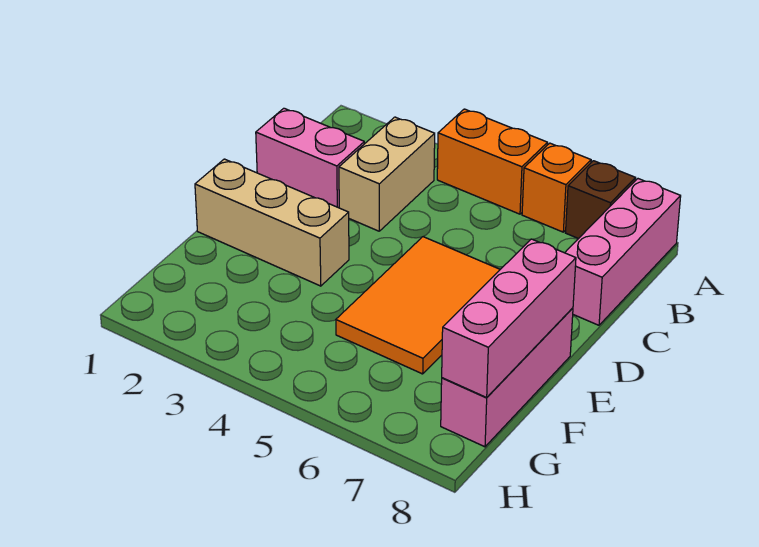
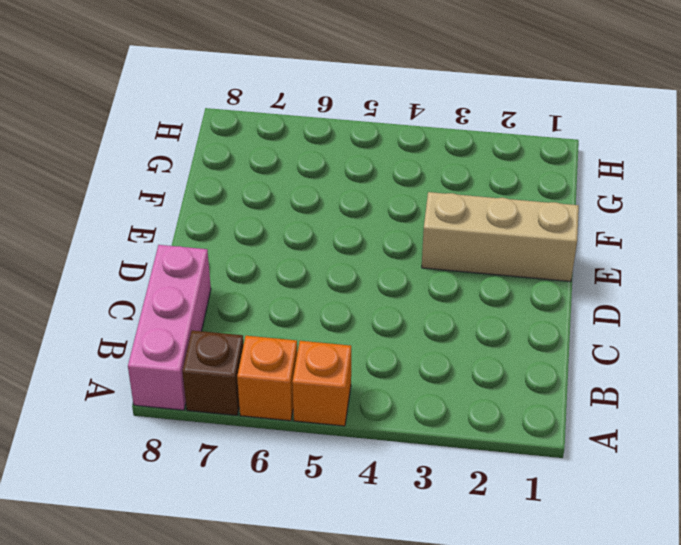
orange brick A5 level 1 -> orange brick A4:A5 level 1
none -> tan brick B3:C3 level 1
none -> pink brick C1:C2 level 1

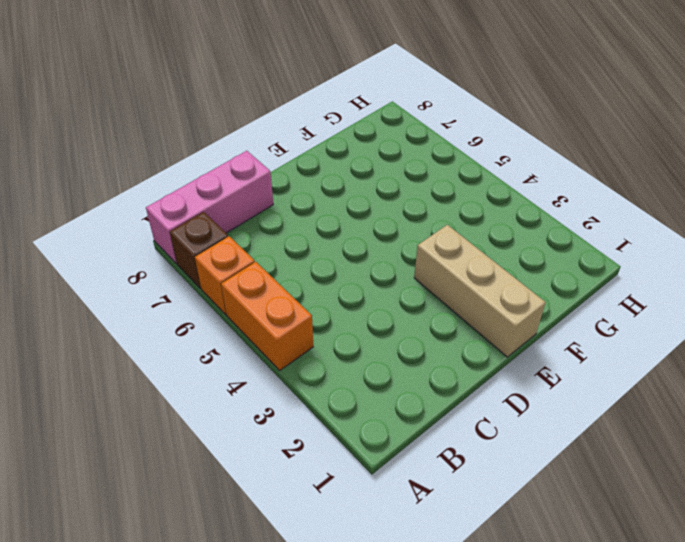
none -> tan brick B3:C3 level 1
none -> pink brick C1:C2 level 1

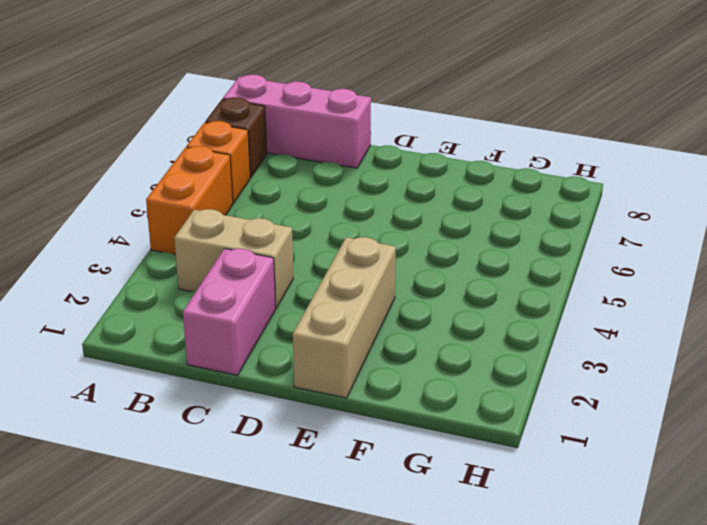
none -> orange tile D5:F6 level 1
none -> pink brick E8:G8 level 1

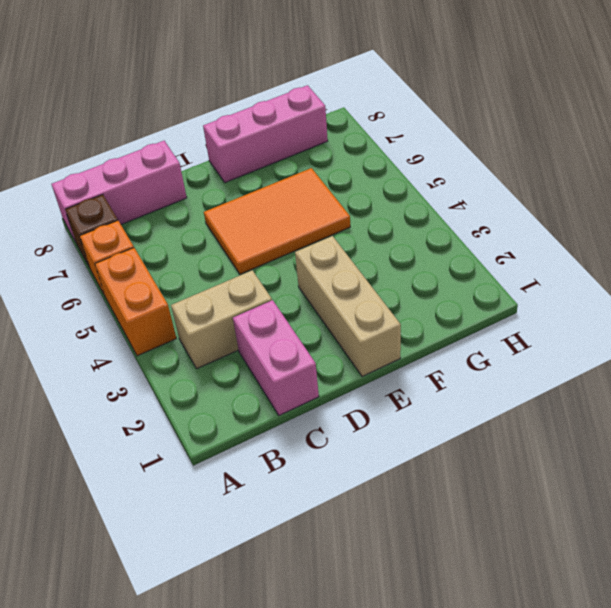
none -> pink brick E8:G8 level 2

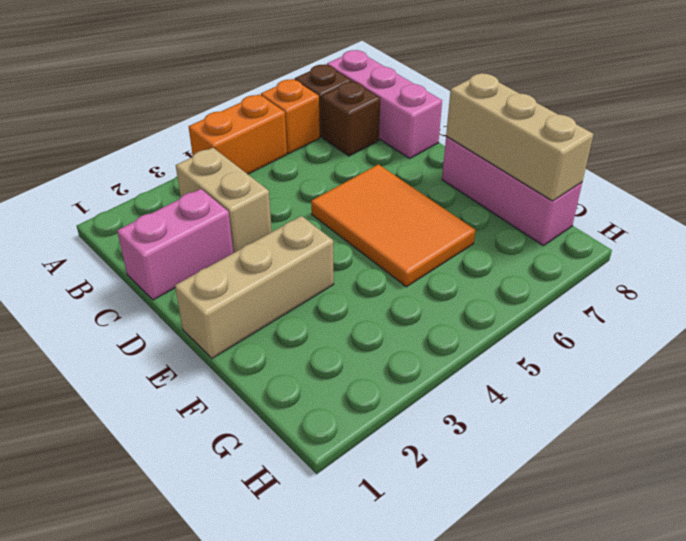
brown brick B7 level 1 -> none
tan brick E8:G8 level 2 -> pink brick E8:G8 level 2

